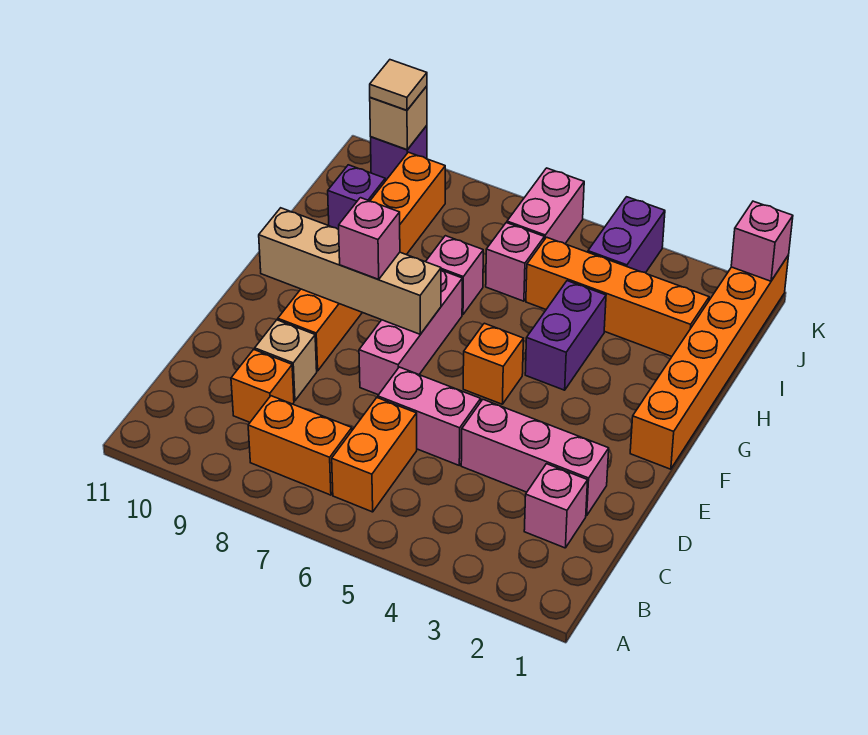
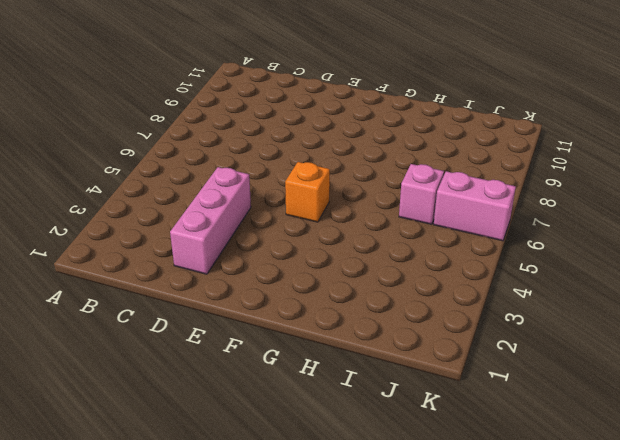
none -> orange brick B6:C6 level 1
none -> orange brick B7:B8 level 1
none -> pink brick C2 level 1

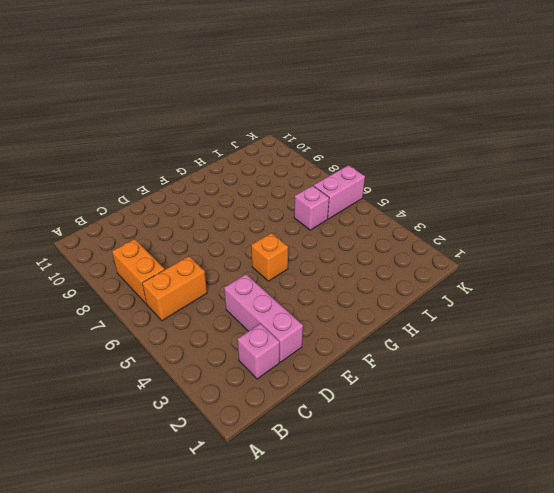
none -> orange brick C9 level 1
none -> pink brick D5:D6 level 1
none -> tan brick D9 level 1

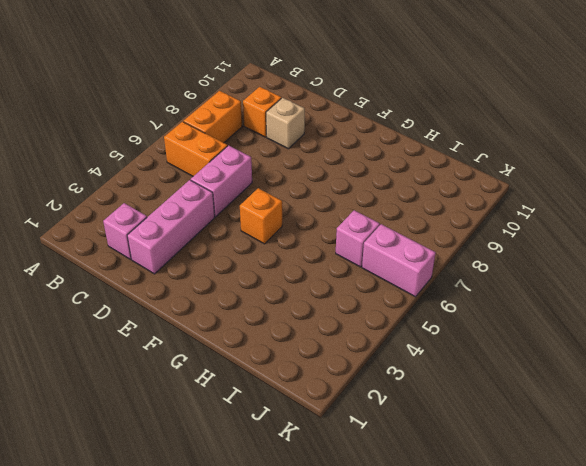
none -> pink brick E7:G7 level 1
none -> orange brick E9:J9 level 1
none -> orange brick F1:K1 level 1

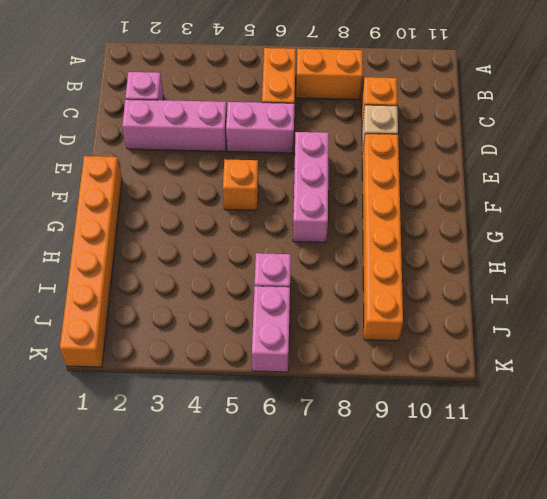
none -> purple brick G4:H4 level 1
none -> pink brick H7 level 1
none -> orange brick I2:I5 level 1

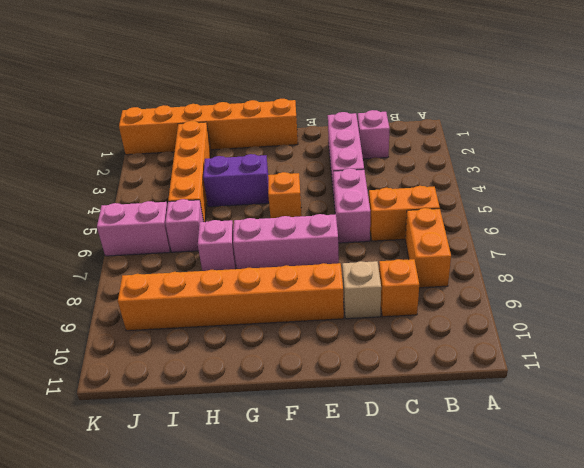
none -> purple brick I10 level 1
none -> purple brick J4:K4 level 1
none -> purple brick K10 level 1

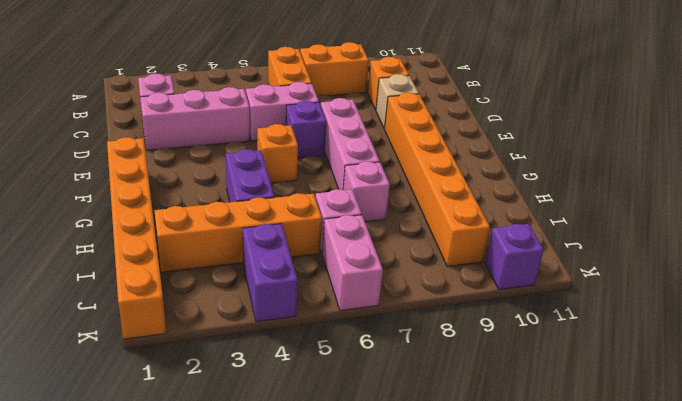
purple brick E6 level 1 -> purple brick I10 level 1
none -> tan brick F7:F10 level 2
none -> pink brick K1 level 2
none -> tan brick K10 level 2

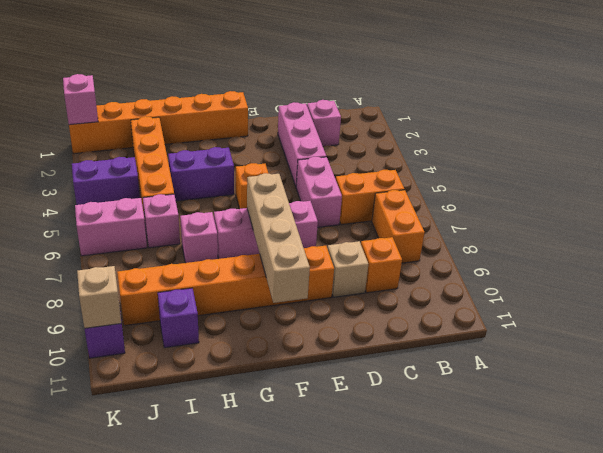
none -> pink brick F8 level 3
none -> tan tile K10 level 3

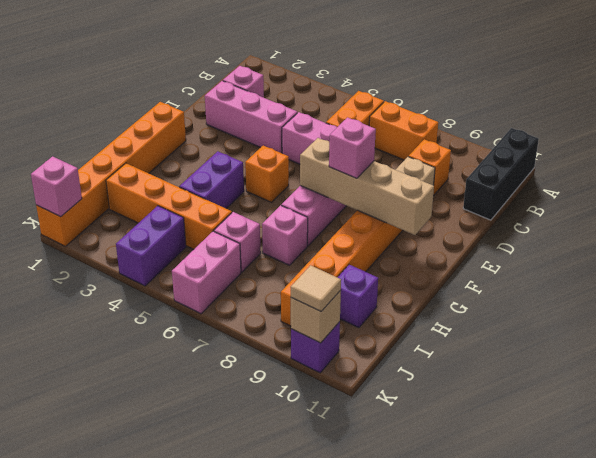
black brick A11:C11 level 1 -> none

